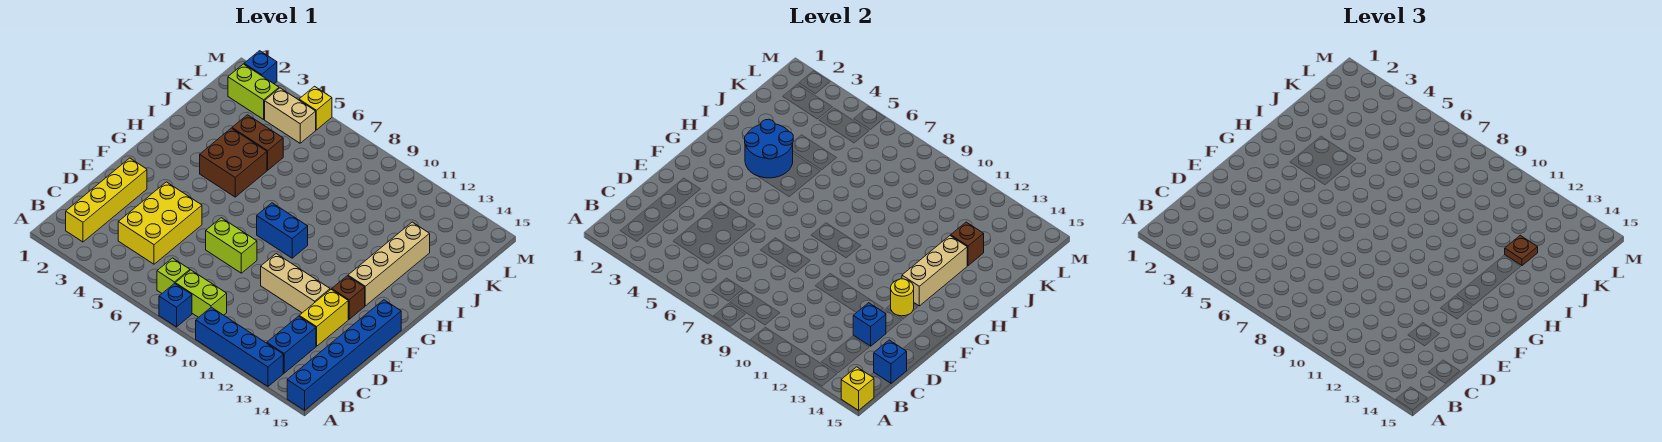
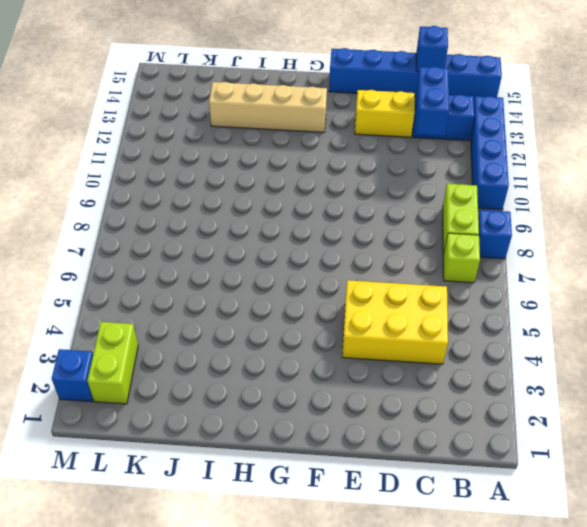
blue brick C12:C13 level 2 -> blue brick G8:G9 level 1
none -> yellow brick B2:E2 level 1
none -> lime brick E7:E8 level 1
none -> tan brick E10:E12 level 1

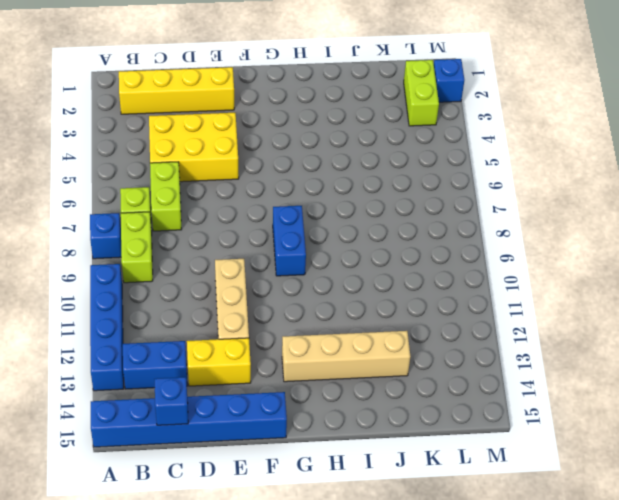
lime brick C6:C7 level 1 -> lime brick E7:E8 level 1
none -> brown brick F13 level 1
none -> brown brick H4:I5 level 1
none -> brown brick J4:J5 level 1

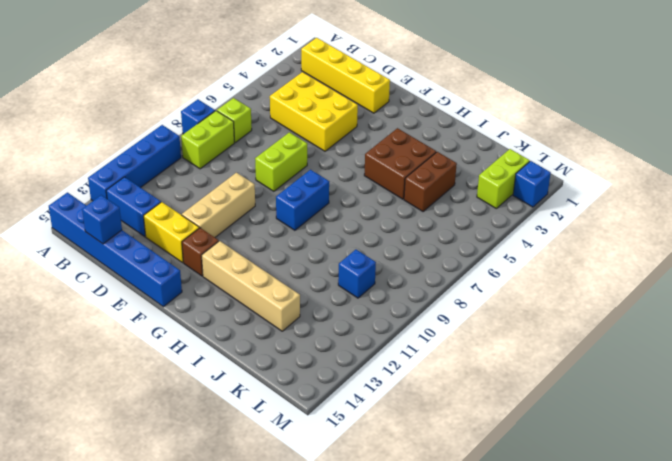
blue brick K10 level 1 -> blue brick D13 level 2
none -> tan brick L4:L5 level 1
none -> yellow brick M5 level 1
none -> yellow brick A15 level 2

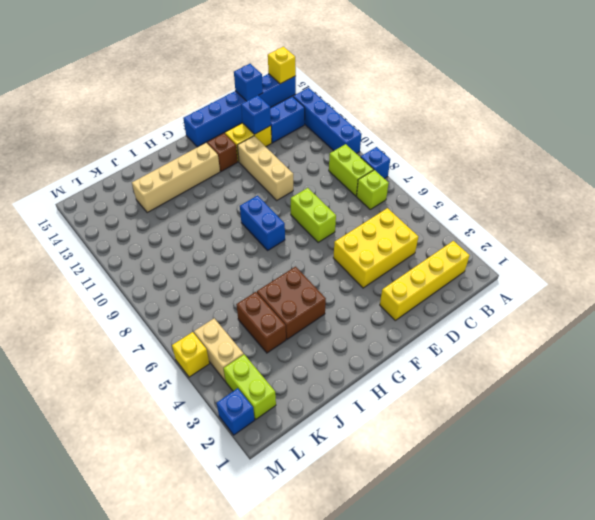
none -> yellow round brick F13 level 2
none -> tan brick G13:I13 level 2
none -> blue round brick H3:I4 level 2

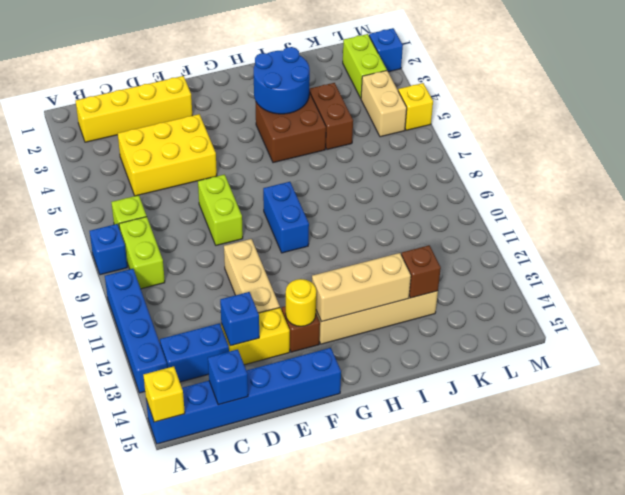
none -> brown plate J13 level 3

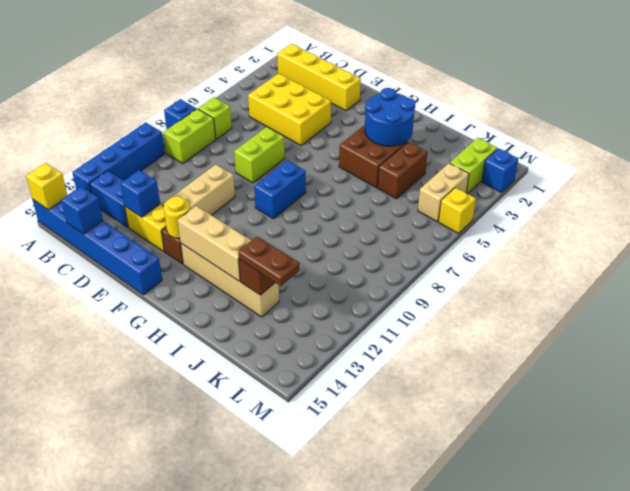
brown plate J13:K13 level 3 -> brown plate J13 level 3

